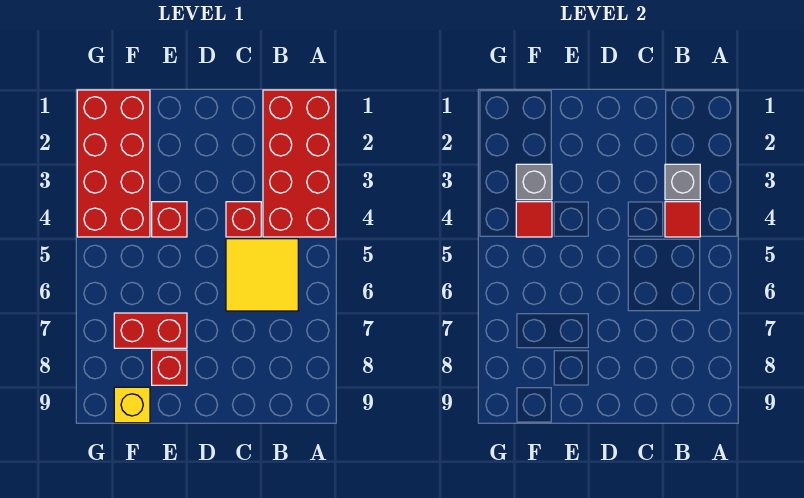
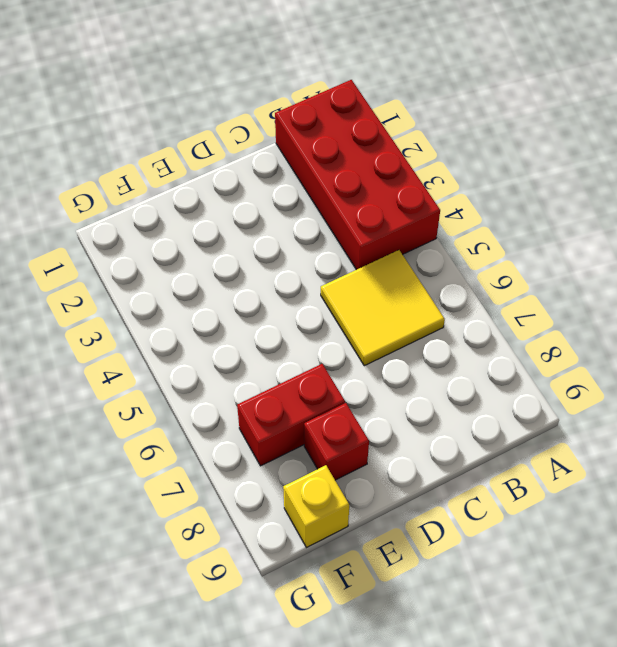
none -> red brick C4 level 1
none -> red brick E4 level 1
none -> red brick F1:G4 level 1

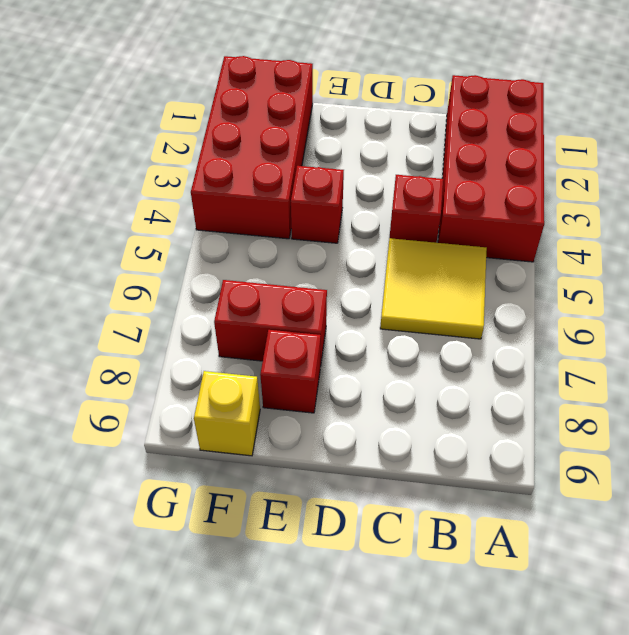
none -> grey brick B3 level 2
none -> red tile B4 level 2
none -> grey brick F3 level 2

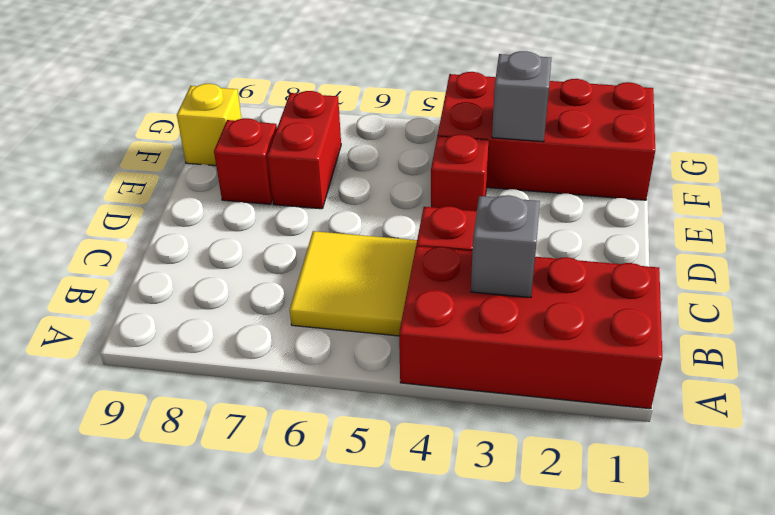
none -> red tile B4 level 2
none -> red tile F4 level 2

